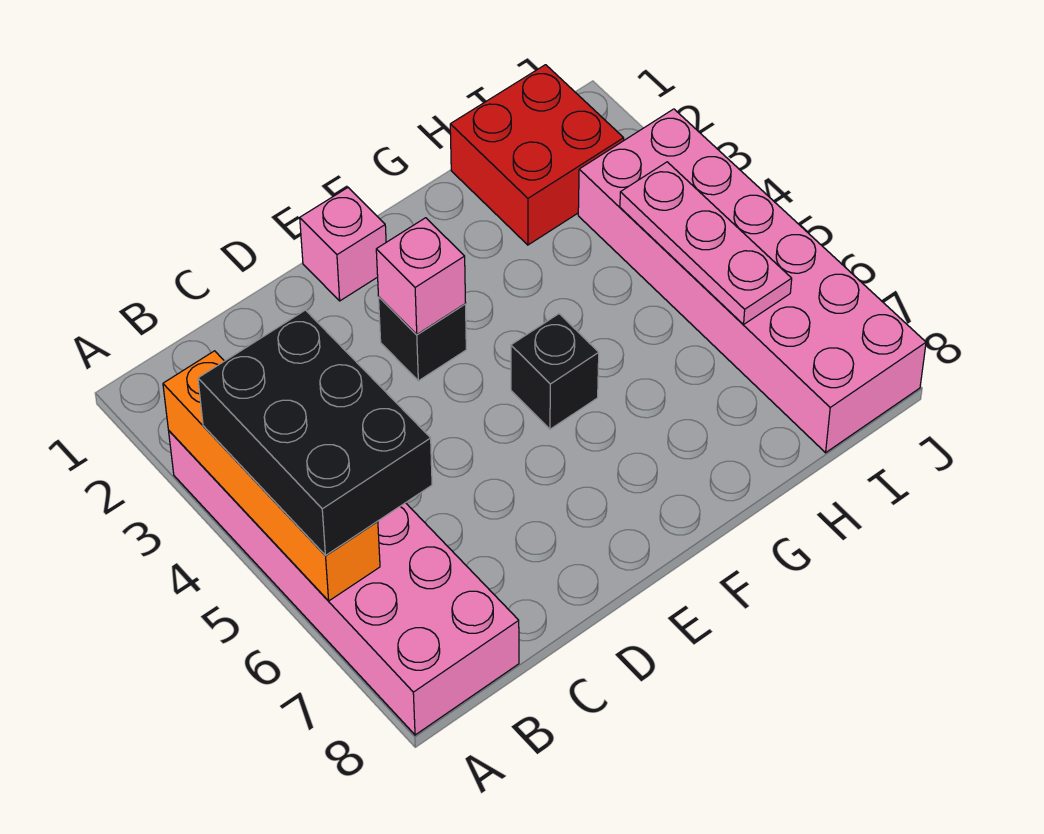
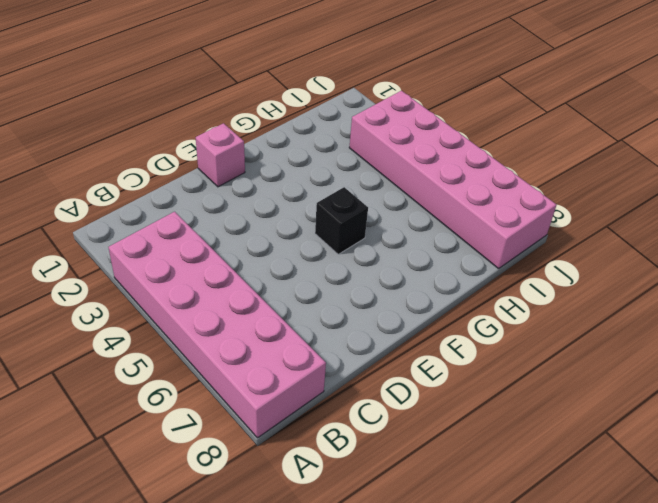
none -> black brick E3 level 1
none -> red brick H1:I2 level 1

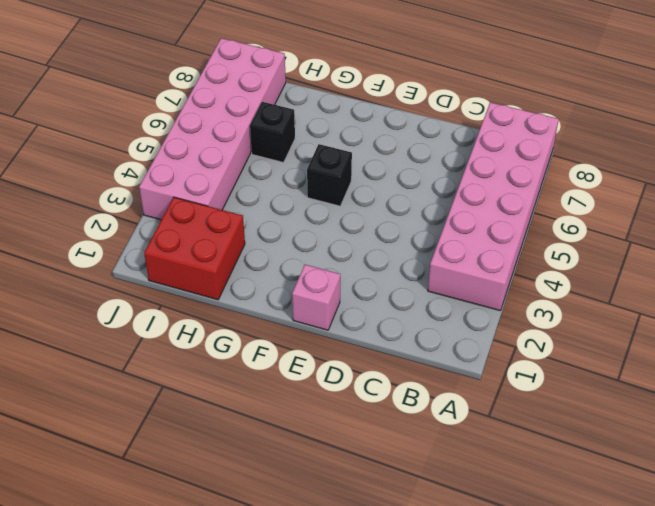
black brick H6 level 1 -> black brick E3 level 1
none -> orange brick A3:A6 level 2
none -> pink brick E3 level 2

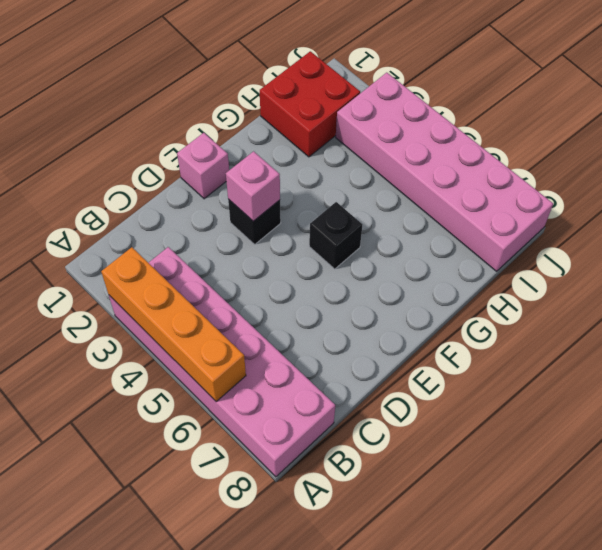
none -> pink plate I4:I6 level 2
none -> black brick A4:B6 level 3

